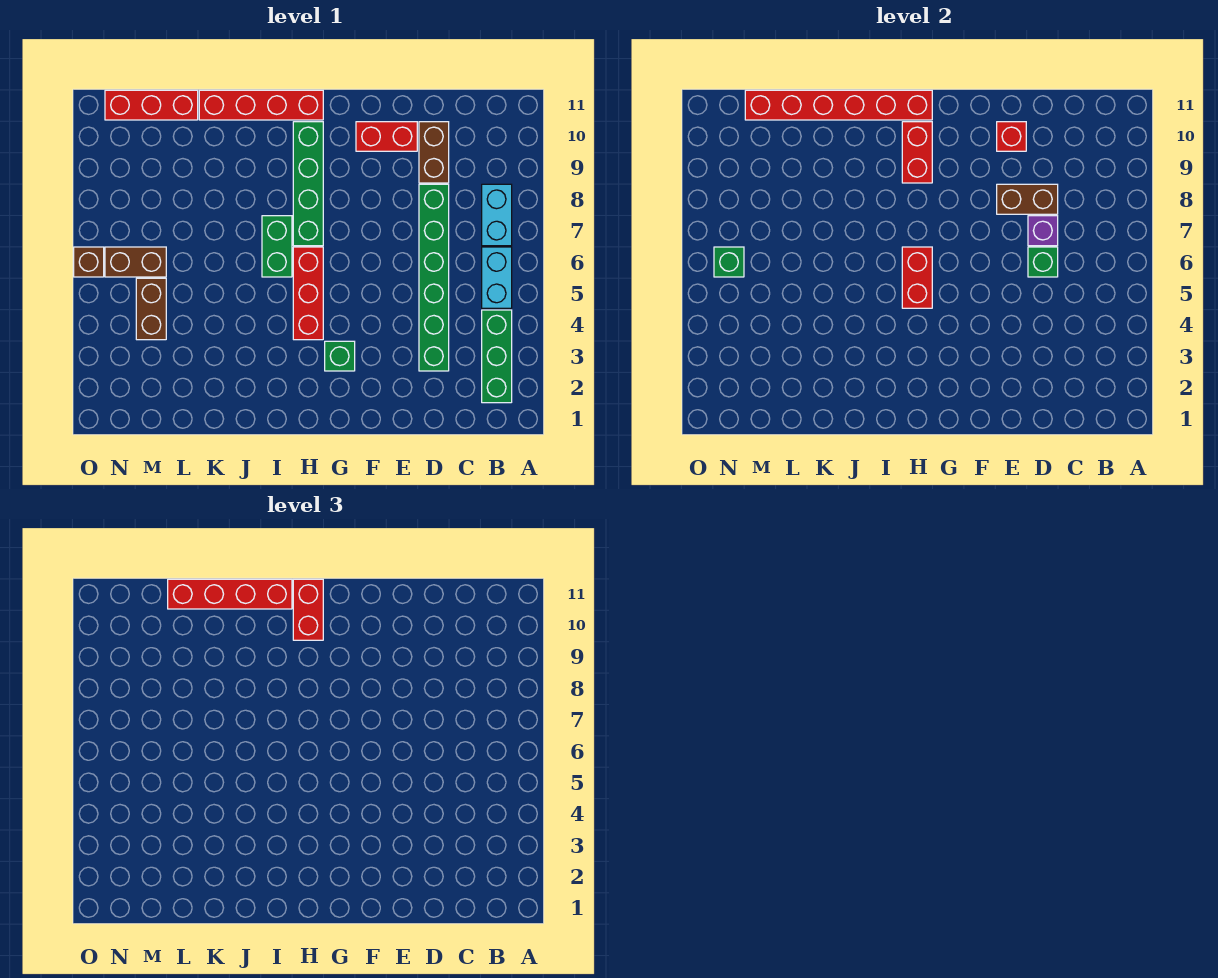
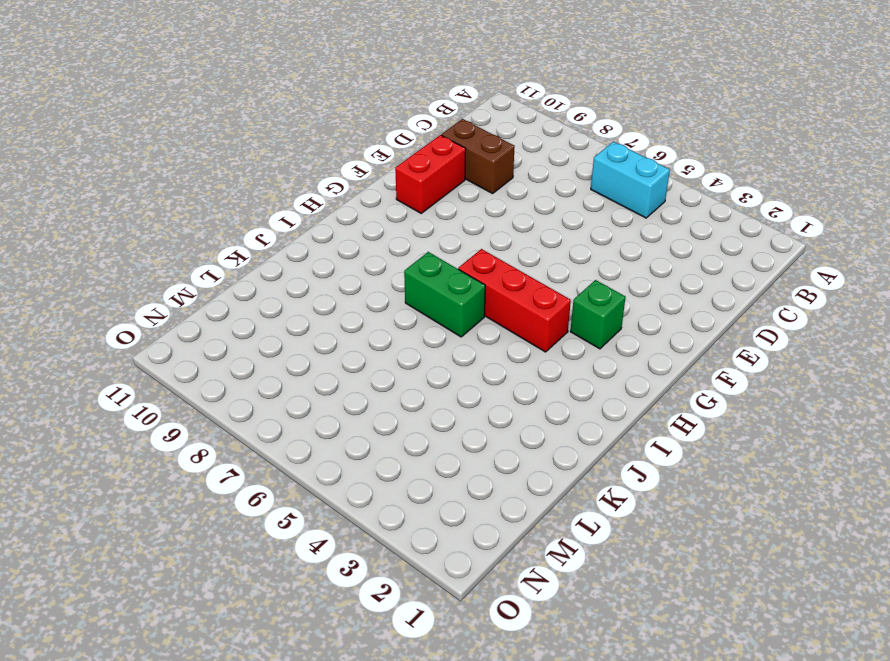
none -> green brick B2:B4 level 1
none -> cyan brick B7:B8 level 1
none -> green brick D3:D8 level 1

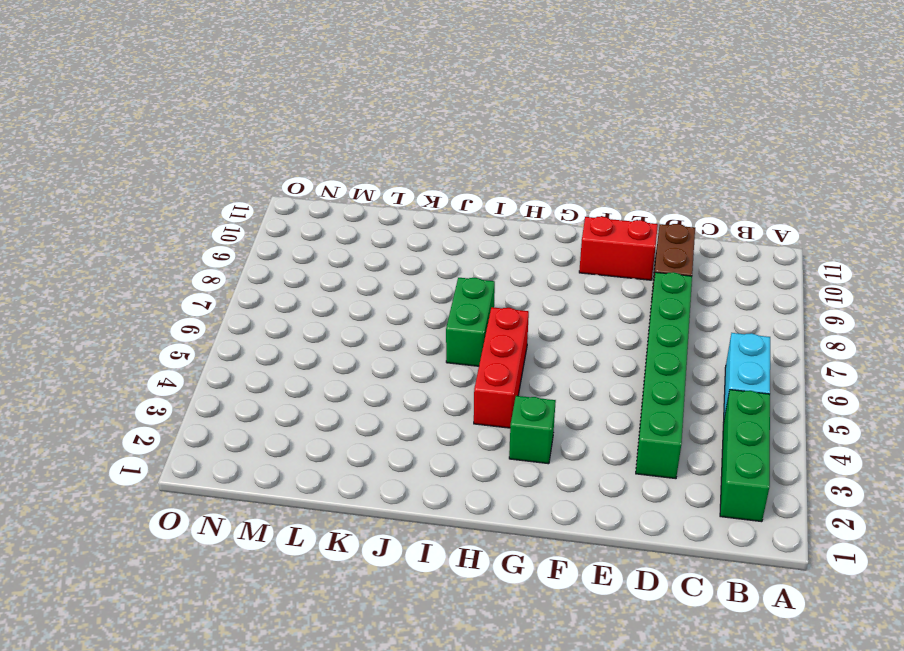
none -> cyan brick B7:B8 level 1
none -> green brick H7:H10 level 1
none -> red brick H11:K11 level 1

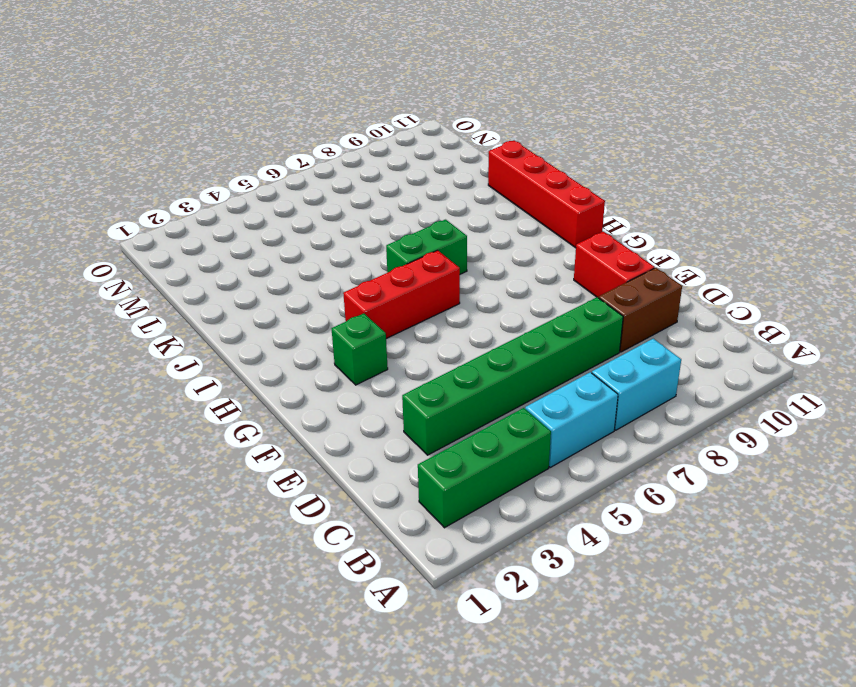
none -> green brick H7:H10 level 1
none -> red brick L11:N11 level 1
none -> brown brick M4:M5 level 1

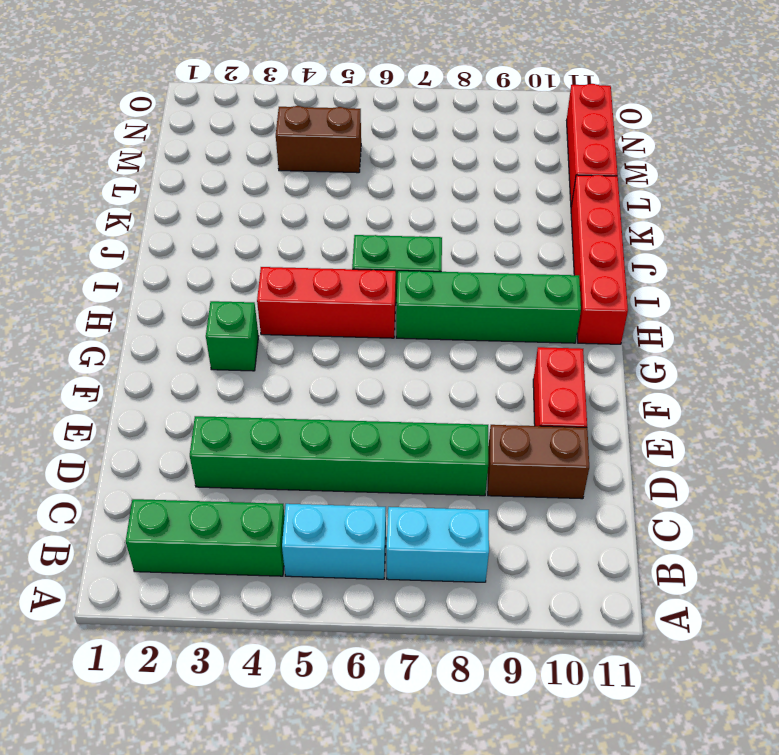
none -> brown brick M6:N6 level 1
none -> brown brick O6 level 1
none -> green brick D6 level 2

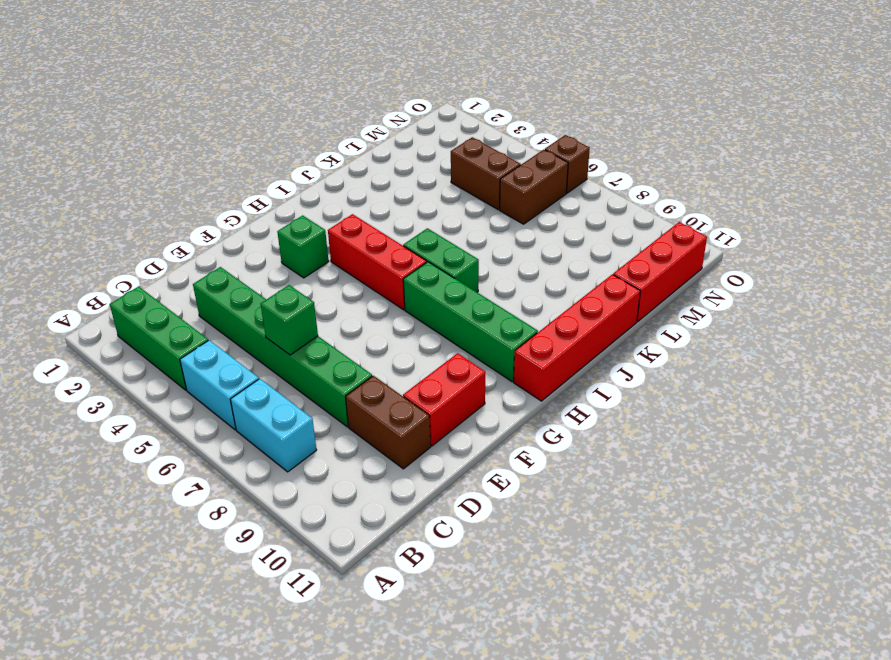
none -> purple brick D7 level 2
none -> brown brick D8:E8 level 2
none -> red brick E10 level 2

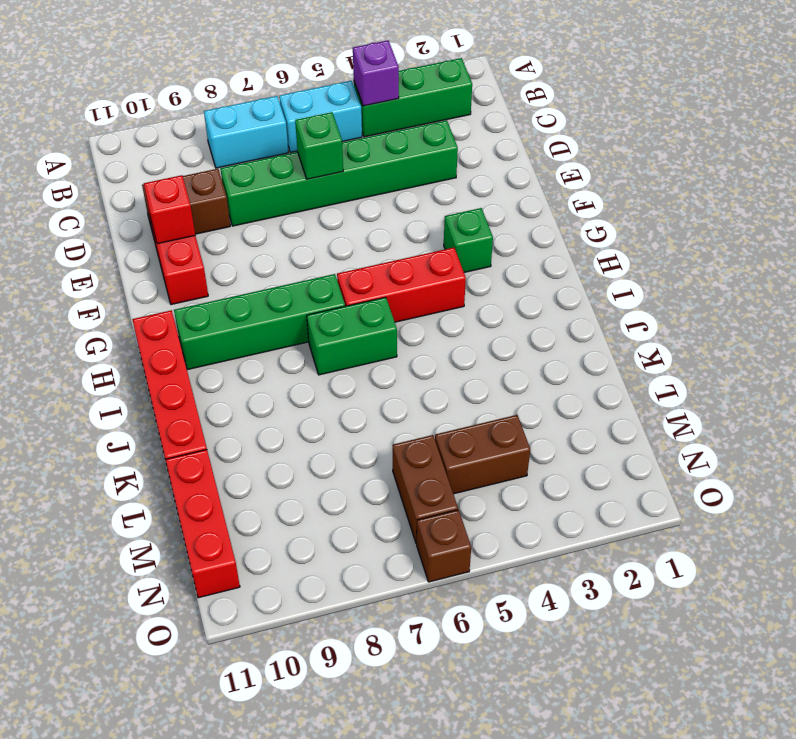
purple brick B4 level 2 -> purple brick D7 level 2
none -> brown brick D8:E8 level 2
none -> red brick H5:H6 level 2
none -> red brick H9:H10 level 2

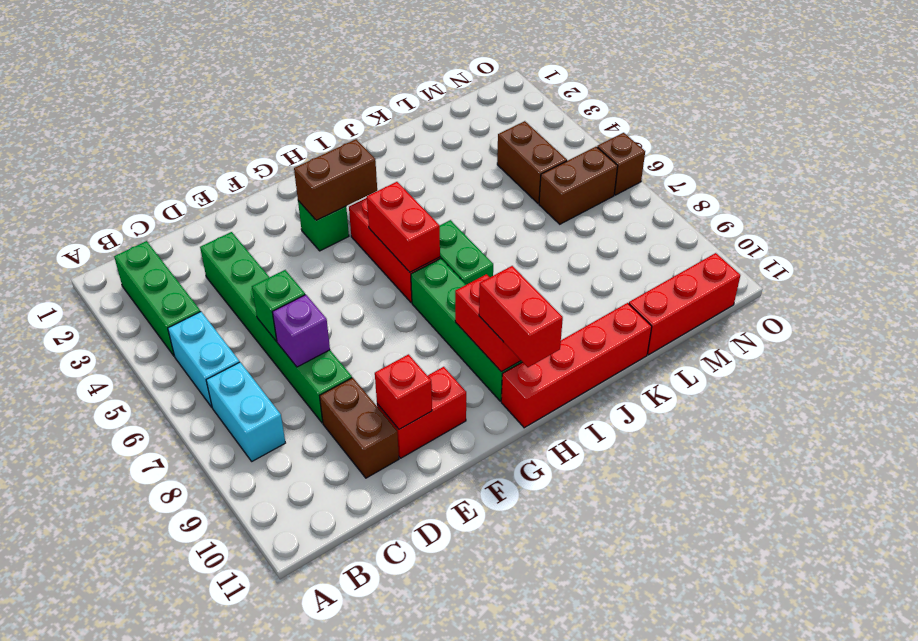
brown brick G3:H3 level 2 -> brown brick D8:E8 level 2
none -> red brick H11:M11 level 2
none -> green brick N6 level 2
none -> red brick I11:L11 level 3

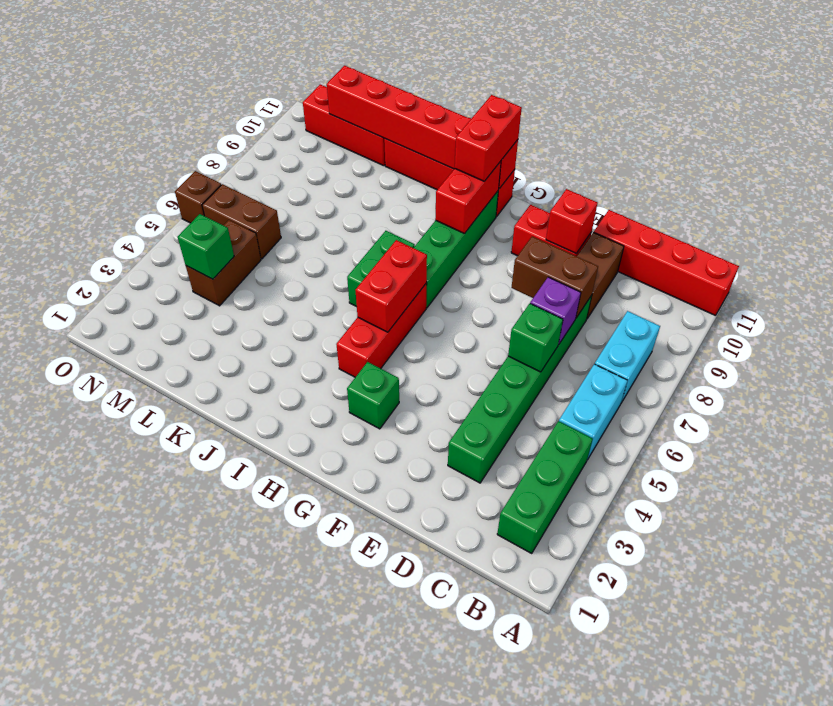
red brick A11:D11 level 1 -> red brick I11:L11 level 3
green brick M4 level 2 -> green brick N6 level 2

